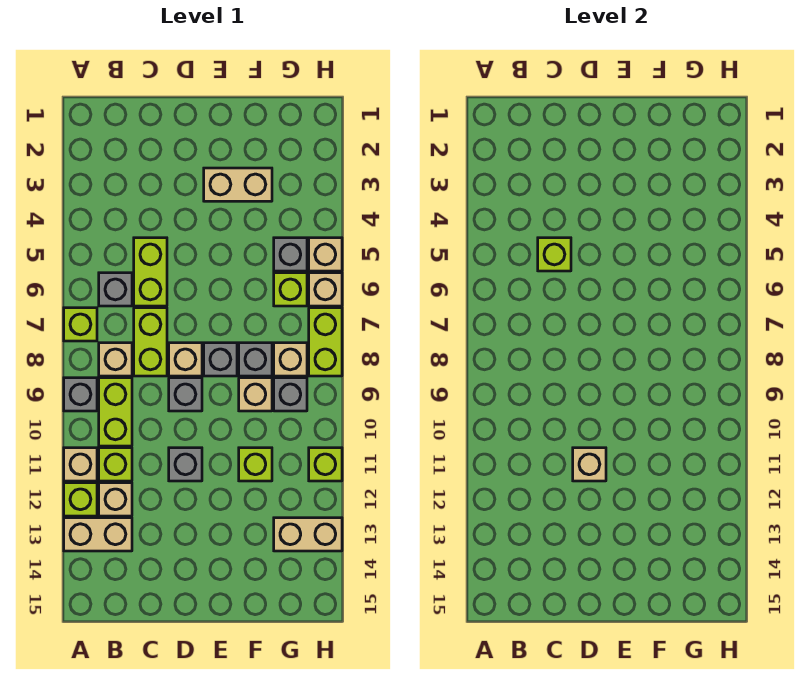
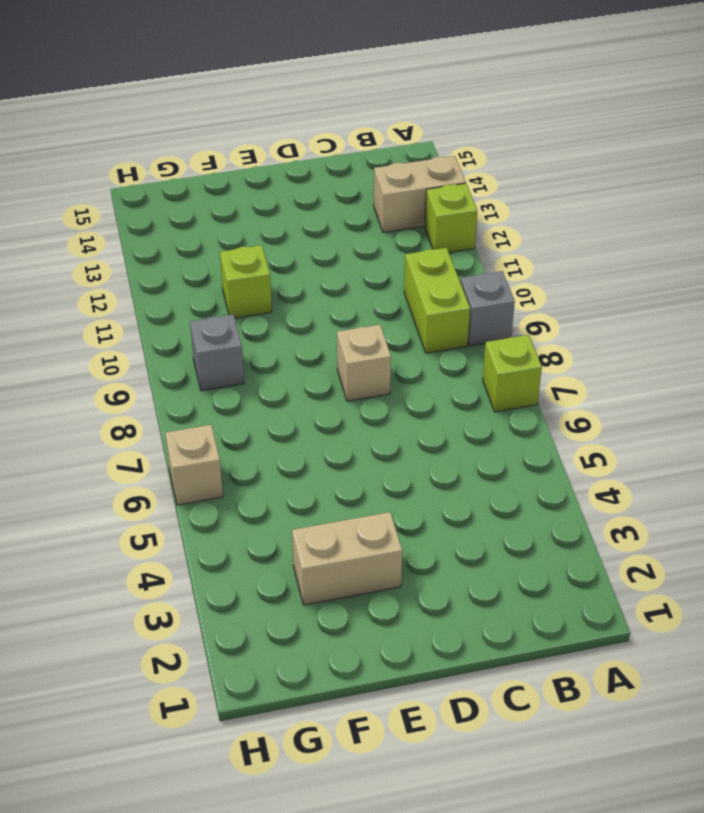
none -> tan brick A11 level 1
none -> grey brick B6 level 1
none -> tan brick B8 level 1
none -> lime brick B11 level 1

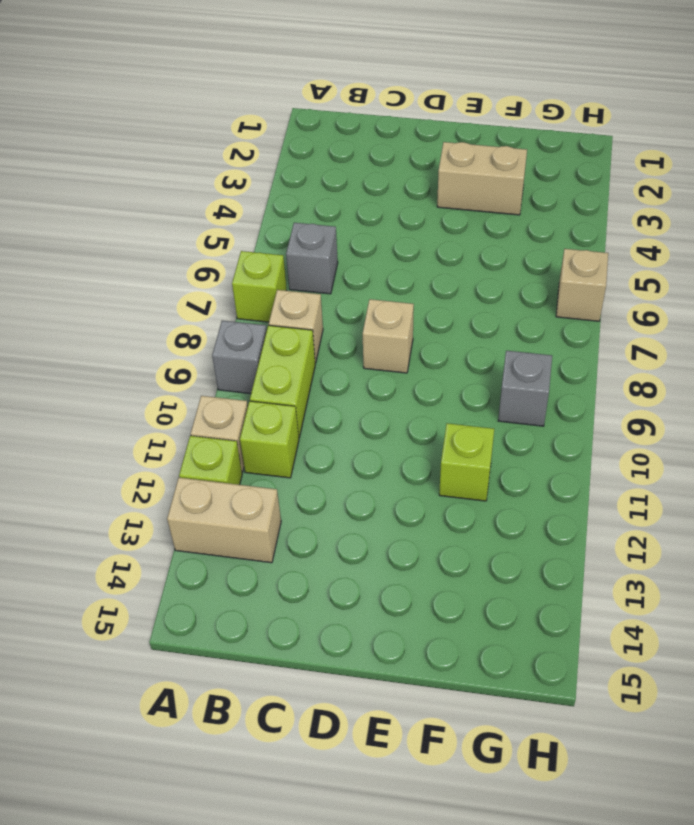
none -> tan brick B12 level 1
none -> lime brick C5:C6 level 1
none -> lime brick C7:C8 level 1
none -> grey brick D9 level 1

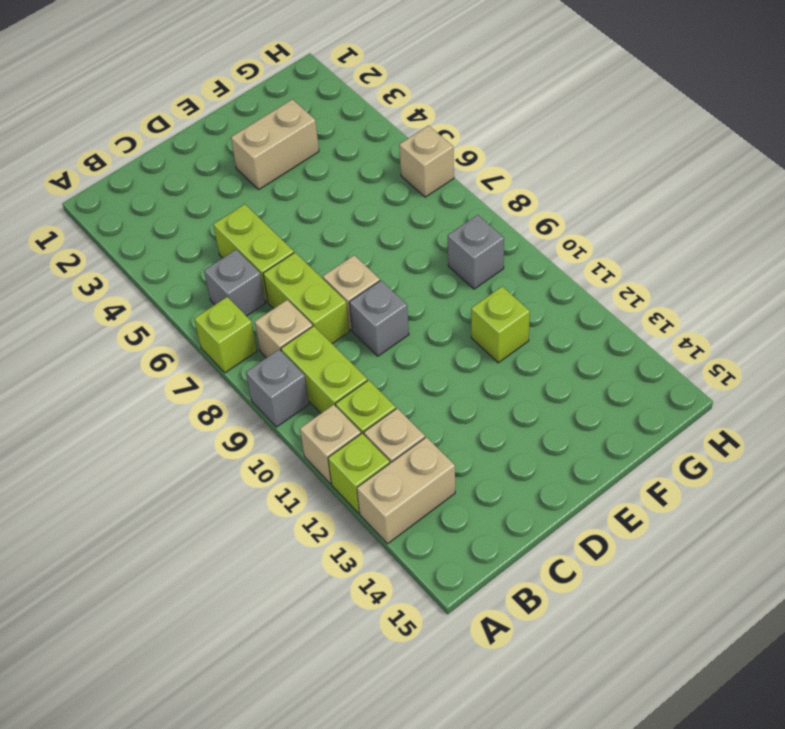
none -> grey brick D11 level 1
none -> grey brick E8 level 1
none -> grey brick F8 level 1
none -> tan brick F9 level 1

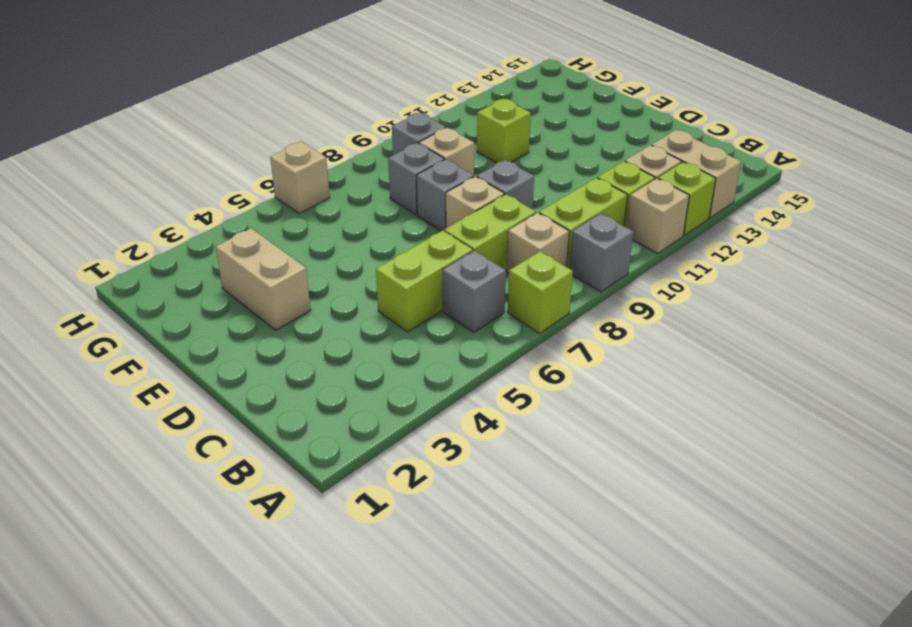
none -> grey brick D11 level 1
none -> grey brick G5 level 1
none -> lime brick G6 level 1
none -> tan brick G8 level 1

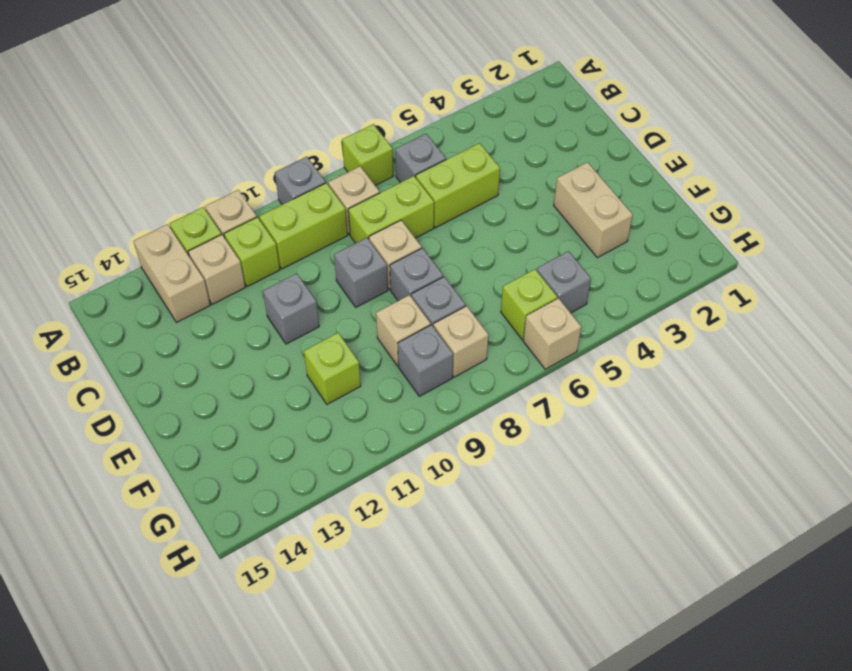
none -> tan brick G13:H13 level 1
none -> tan brick H5 level 1
none -> lime brick H7:H8 level 1
none -> lime brick H11 level 1

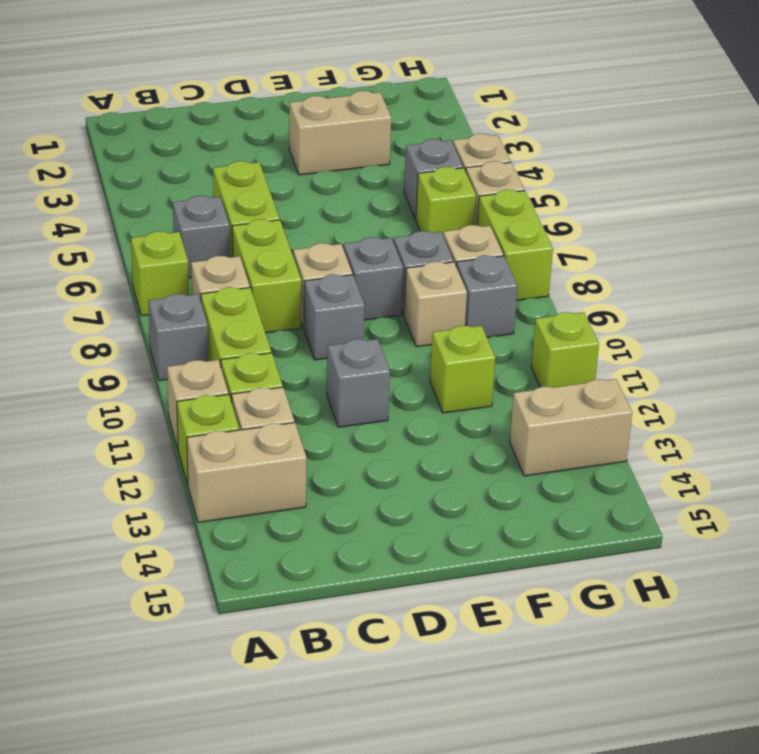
none -> lime brick C5 level 2
none -> tan brick D11 level 2

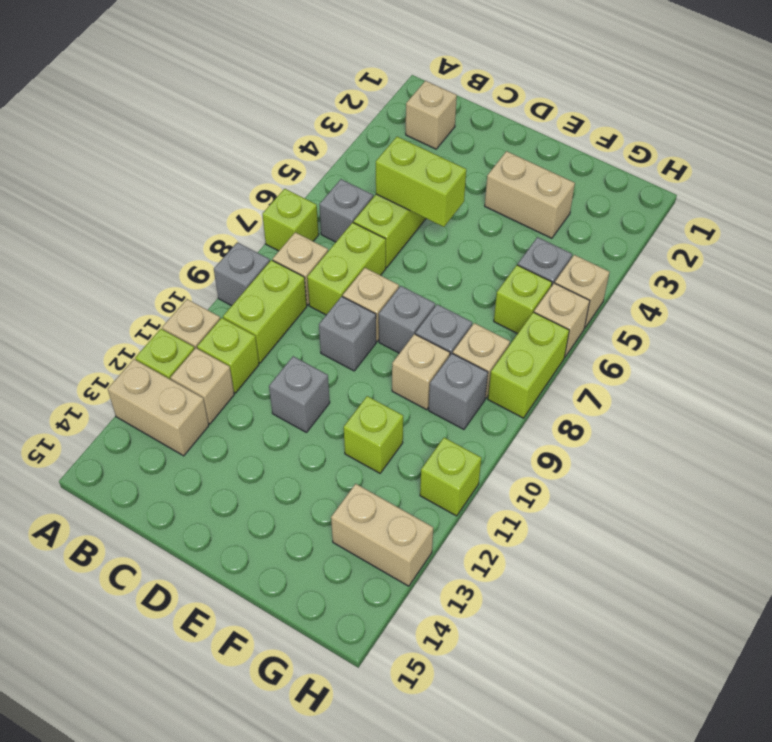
tan brick B2 level 1 -> tan brick D11 level 2
lime brick C5:D5 level 2 -> lime brick C5 level 2

